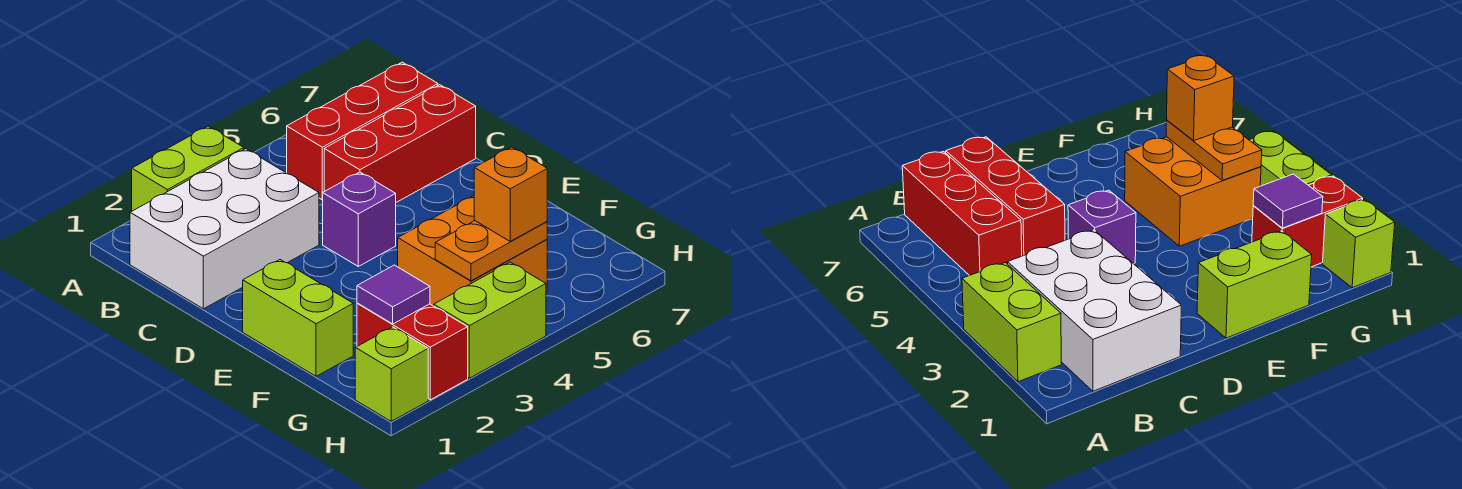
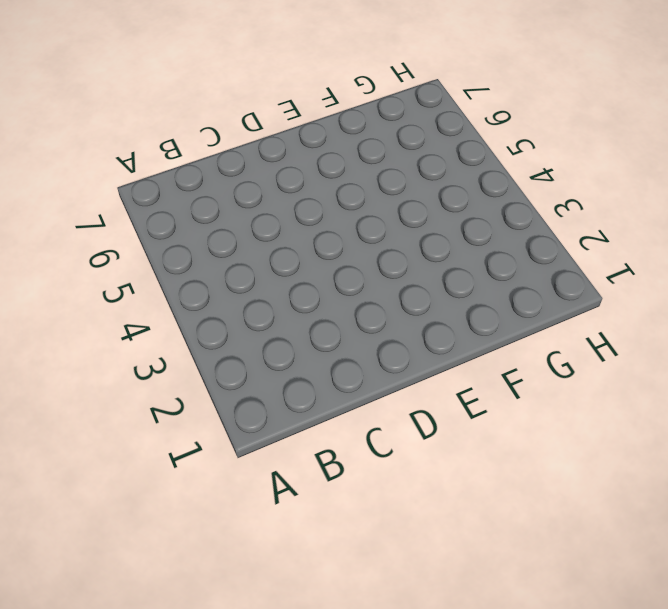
none -> lime brick A2:A3 level 1
none -> white brick B1:C3 level 1
none -> red brick B5:B7 level 1

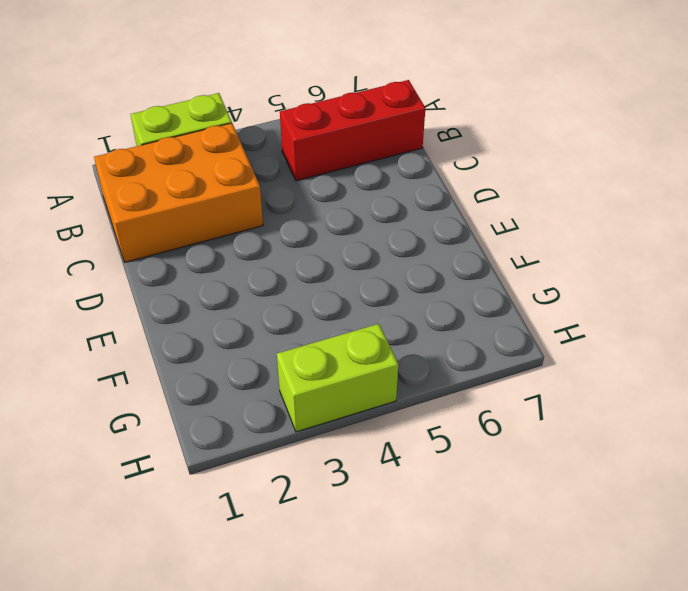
orange brick B1:C3 level 1 -> white brick B1:C3 level 1
none -> red brick C5:C7 level 1
none -> purple brick D4 level 1
none -> lime brick E1:F1 level 1

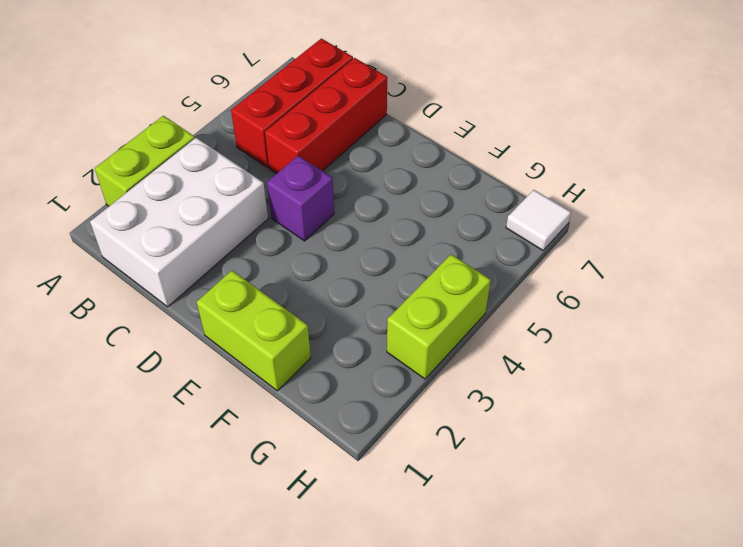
white tile H7 level 1 -> none
none -> orange brick F4:G5 level 1
none -> red brick G2:H2 level 1
none -> lime brick H1 level 1

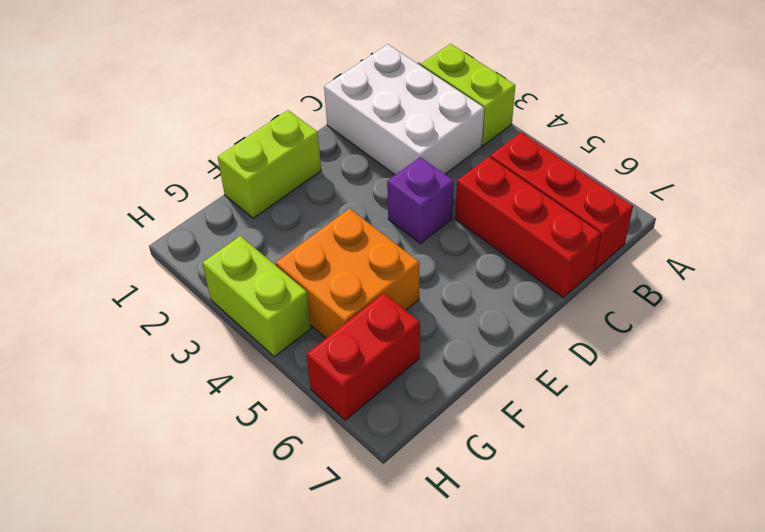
red brick G6:H6 level 1 -> red brick G2:H2 level 1
none -> lime brick H1 level 1
none -> purple tile G2 level 2
none -> orange plate G4:G5 level 2

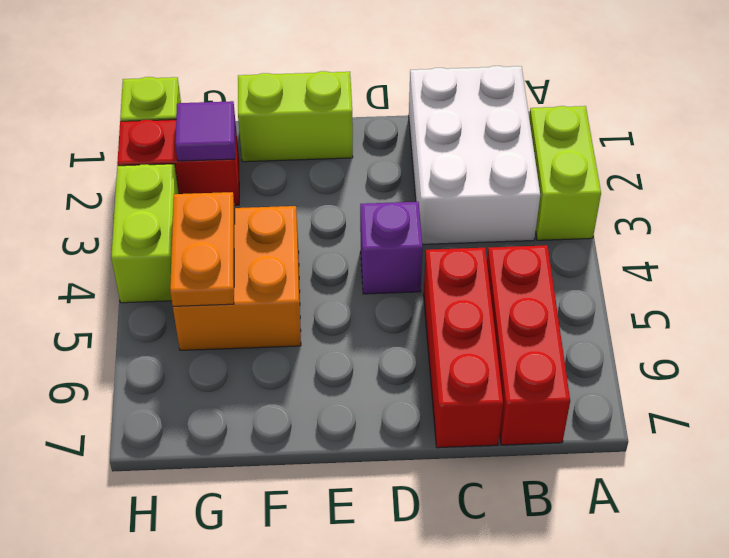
none -> orange brick G5 level 3

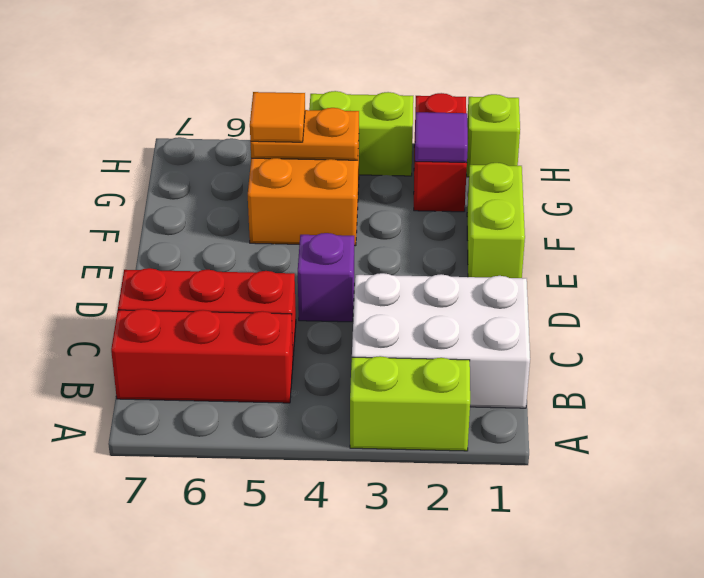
orange tile G5 level 3 -> orange brick G5 level 3

